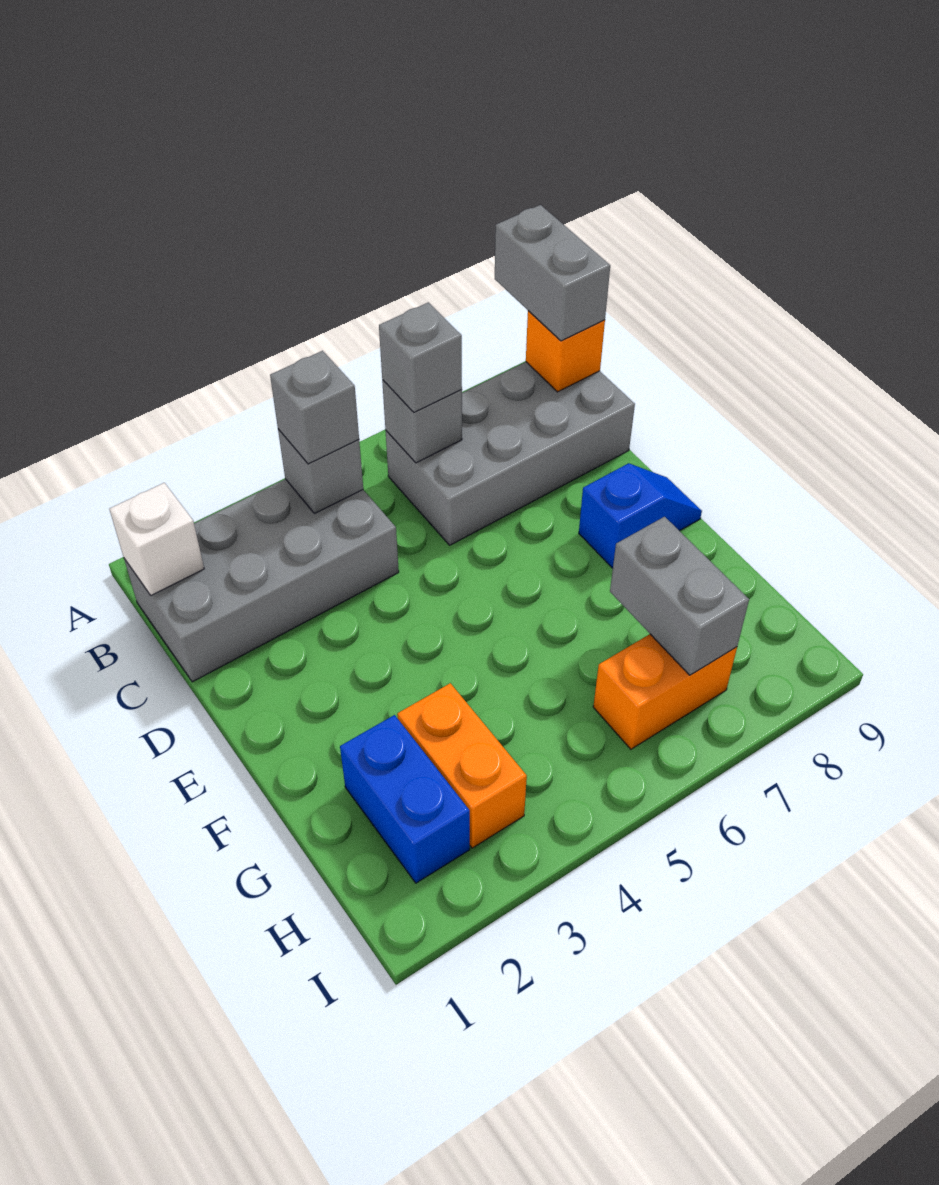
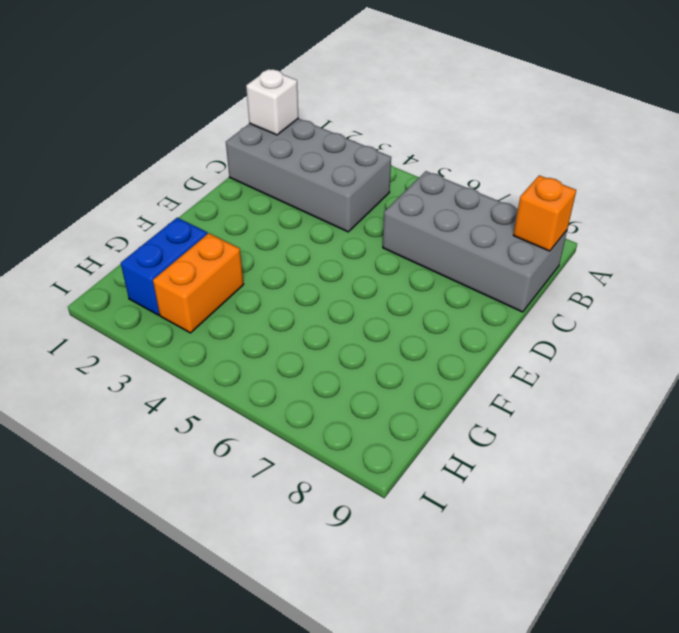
none -> blue slope E8:E9 level 1 top 8
none -> orange brick H6:H7 level 1
none -> grey brick B4 level 2

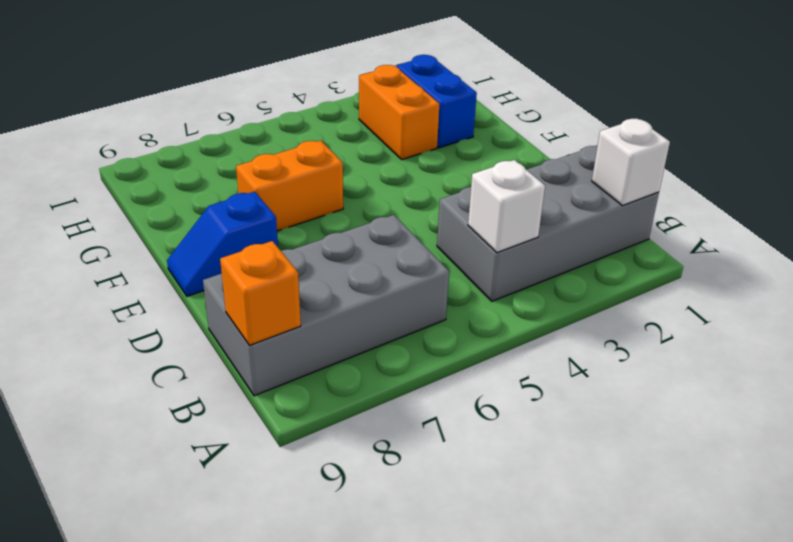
white brick B4 level 2 -> grey brick B4 level 2
orange brick F6:F7 level 1 -> orange brick H6:H7 level 1
none -> grey brick B6 level 2
none -> grey brick G7:H7 level 2
none -> grey brick A9:B9 level 3

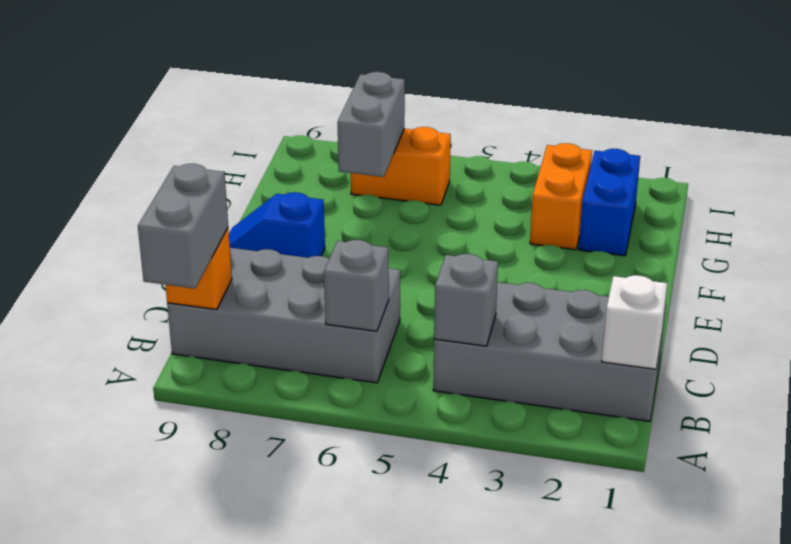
none -> grey brick B4 level 3
none -> grey brick B6 level 3

